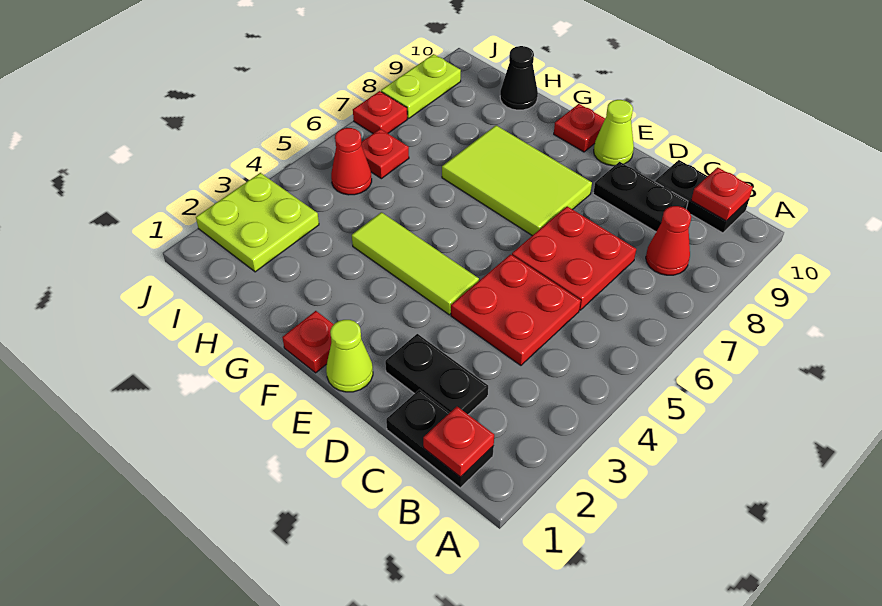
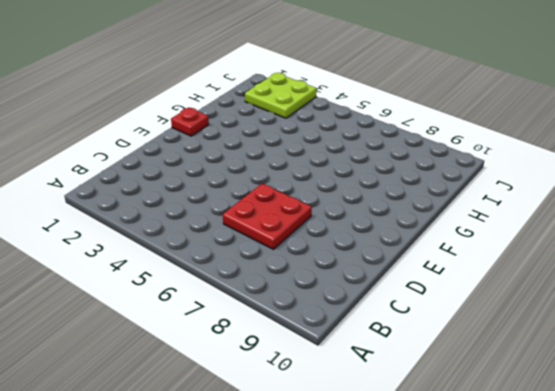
none -> black plate B1:C1 level 1
none -> red cone B8 level 1
none -> black plate B10:C10 level 1

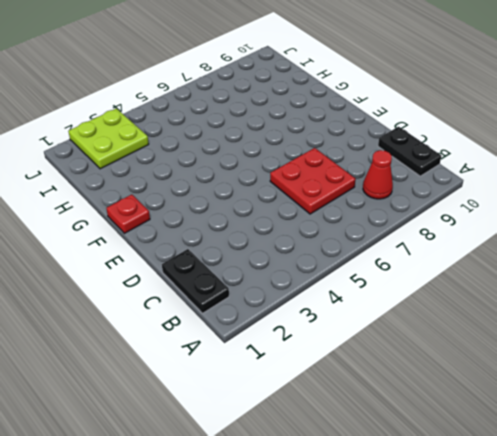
none -> black plate C2:D2 level 1
none -> red plate C4:D5 level 1
none -> black plate C9:D9 level 1

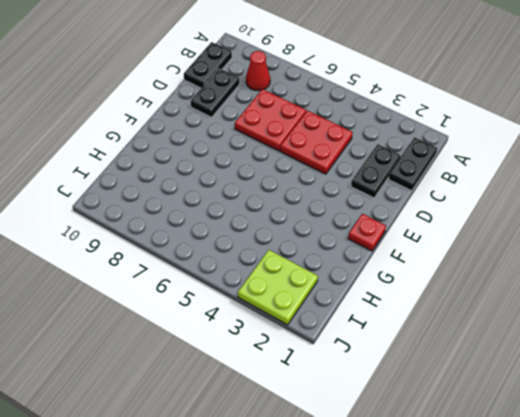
none -> lime cone E1 level 1
none -> lime tile E4:G4 level 1
none -> lime tile E7:G8 level 1

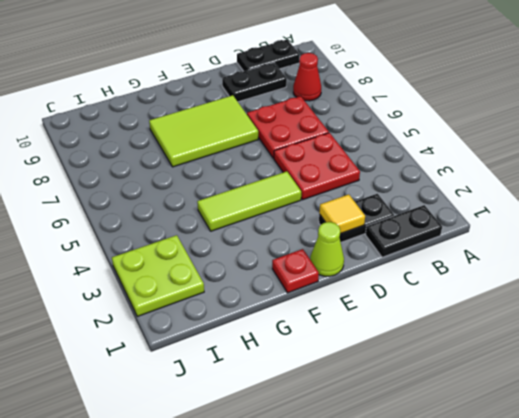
yellow tile D2 level 2 -> none
none -> lime cone E10 level 1
none -> red plate F10 level 1
none -> black cone H10 level 1

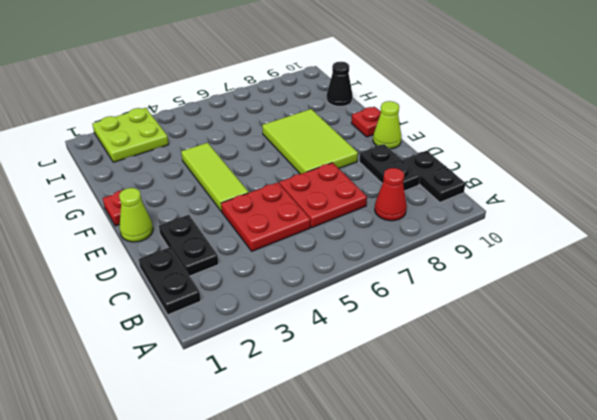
none -> red cone I5 level 1
none -> red plate I6 level 1
none -> red plate J7 level 1

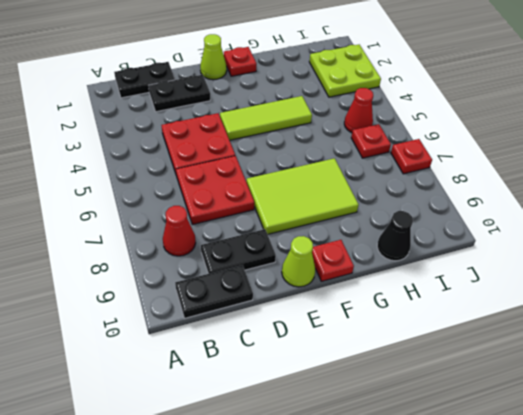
none -> lime plate J8:J9 level 1
none -> red plate B1 level 2
none -> red plate B10 level 2

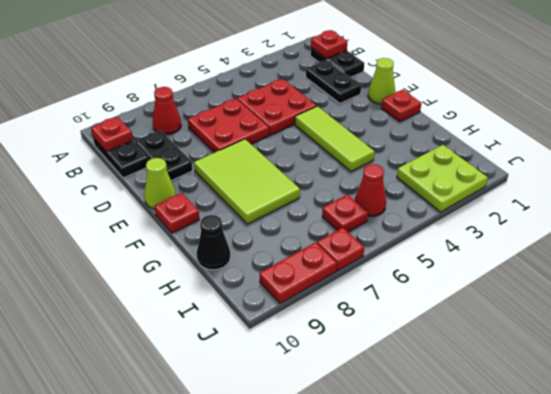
red plate J8:J9 level 1 -> lime plate J8:J9 level 1

